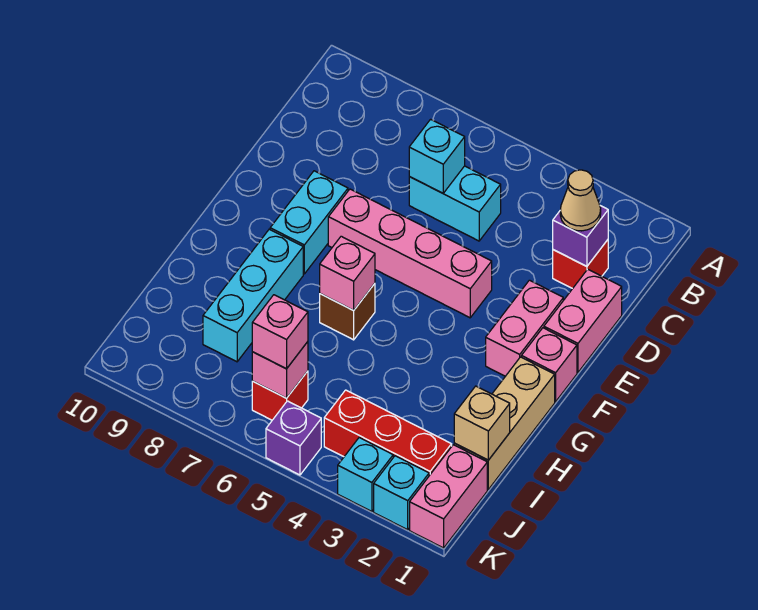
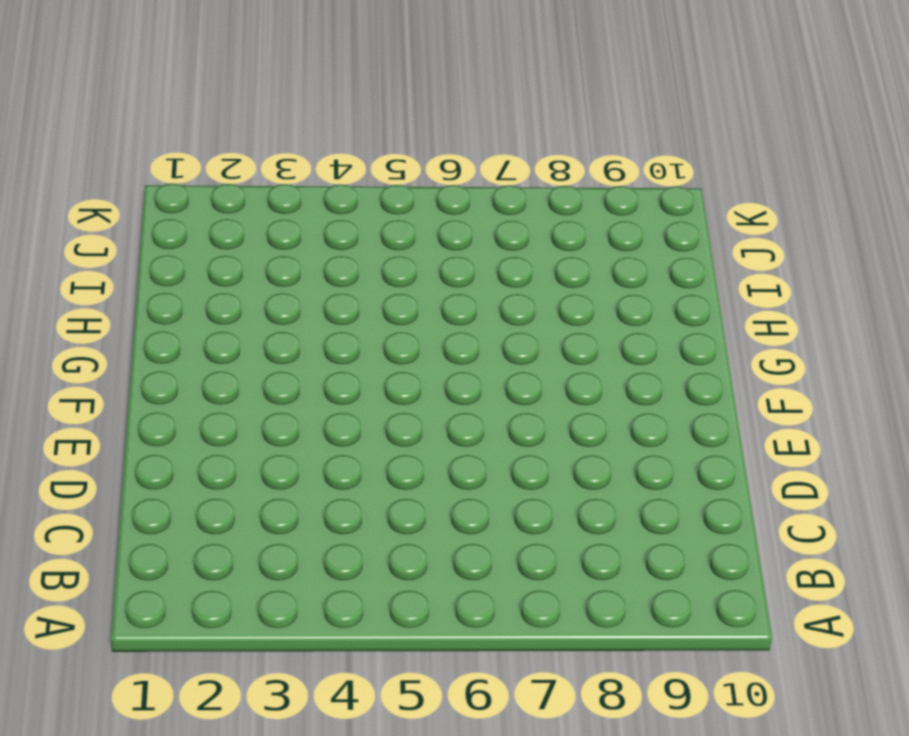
none -> red brick C2 level 1
none -> cyan brick C5:C6 level 1
none -> pink brick D1:E1 level 1

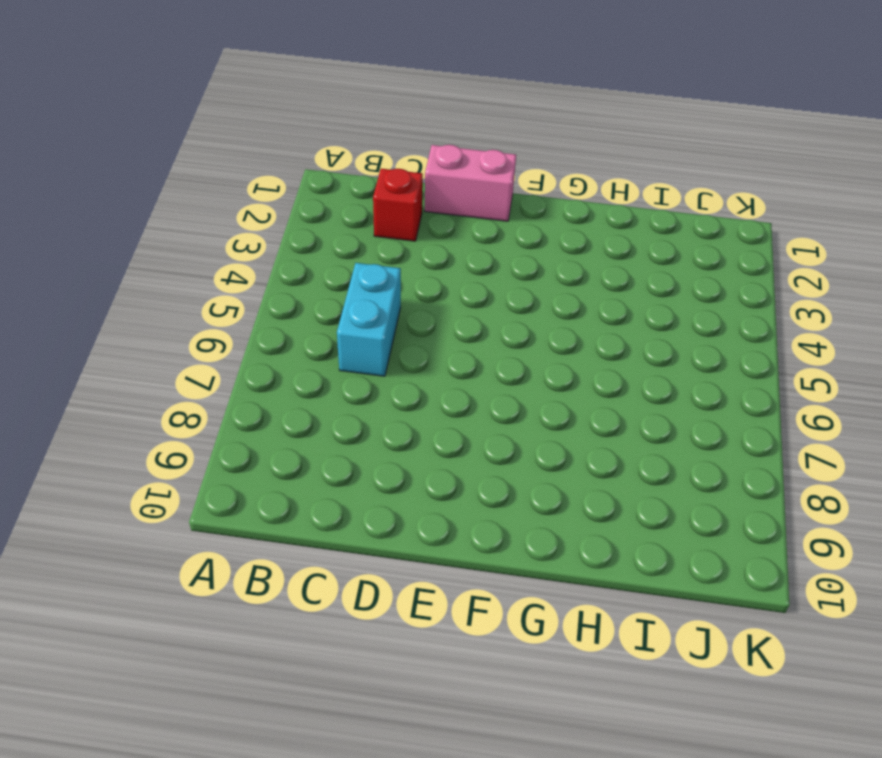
none -> pink brick E2:F2 level 1
none -> pink brick E4:E7 level 1
none -> cyan brick E8:F8 level 1

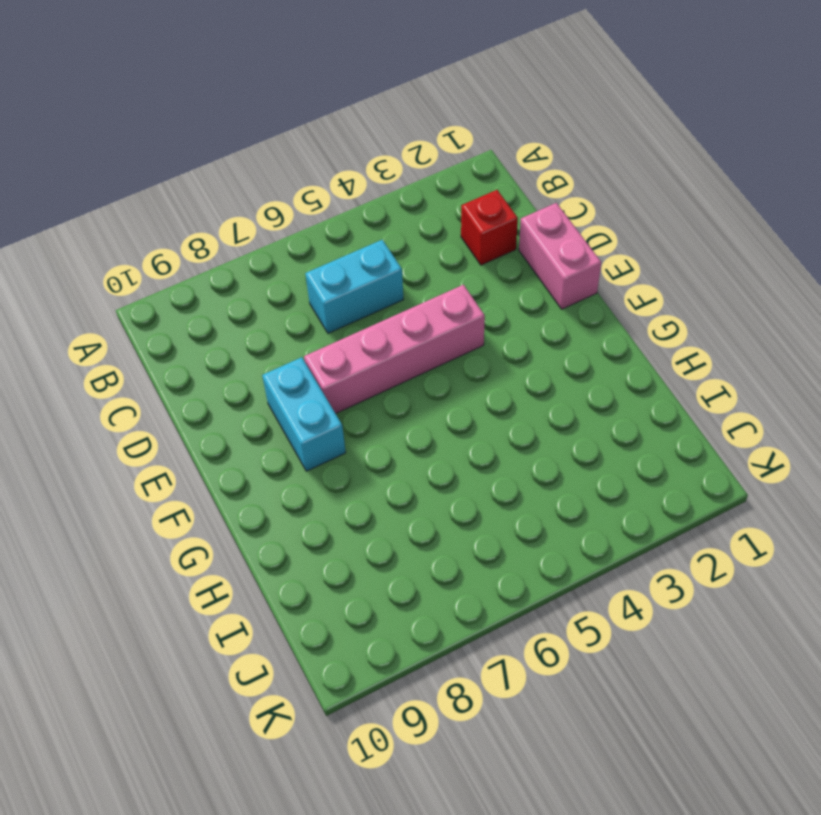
none -> pink brick E2:F2 level 1
none -> pink brick F1 level 1
none -> tan brick G1:I1 level 1

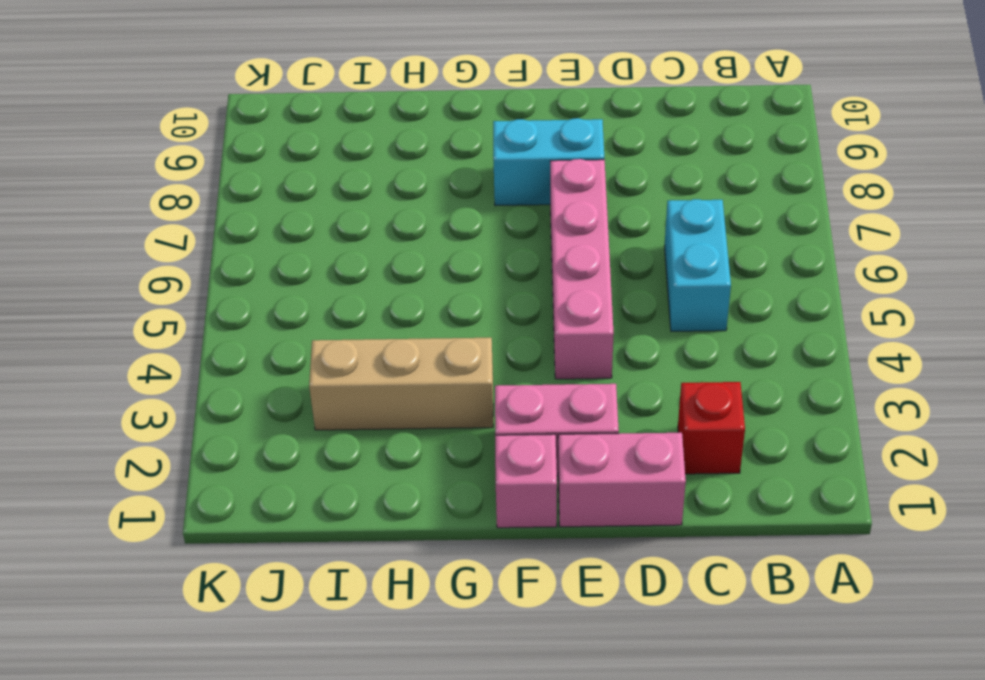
tan brick G3:I3 level 1 -> tan brick G1:I1 level 1
none -> brown brick G6 level 1
none -> cyan brick G8:I8 level 1
none -> pink brick J1:K1 level 1

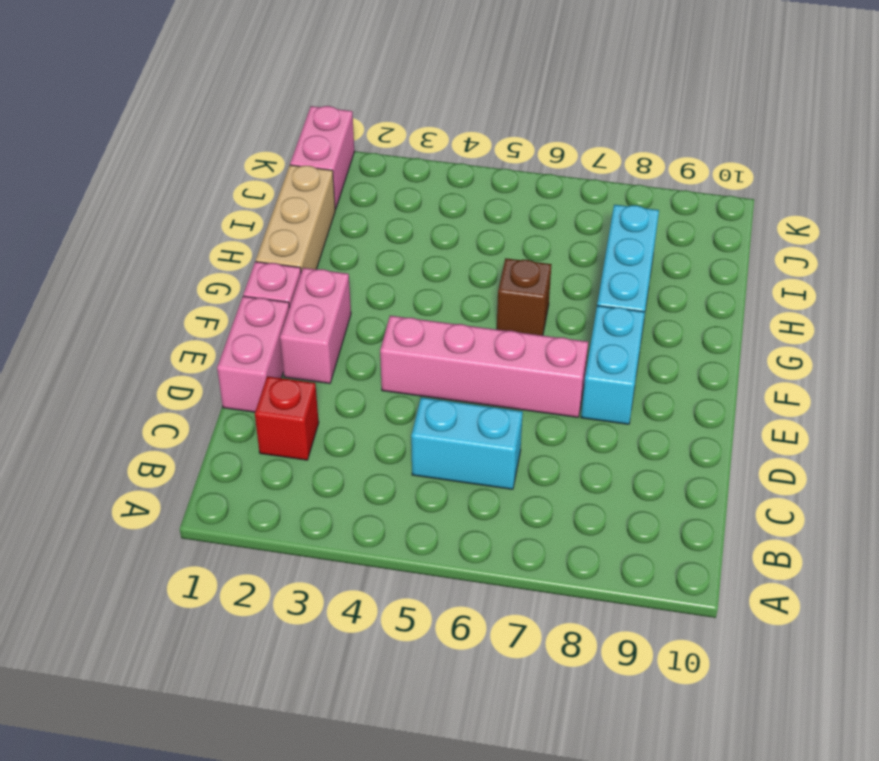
none -> red brick J2:J4 level 1
none -> red brick J6 level 1
none -> cyan brick K2 level 1

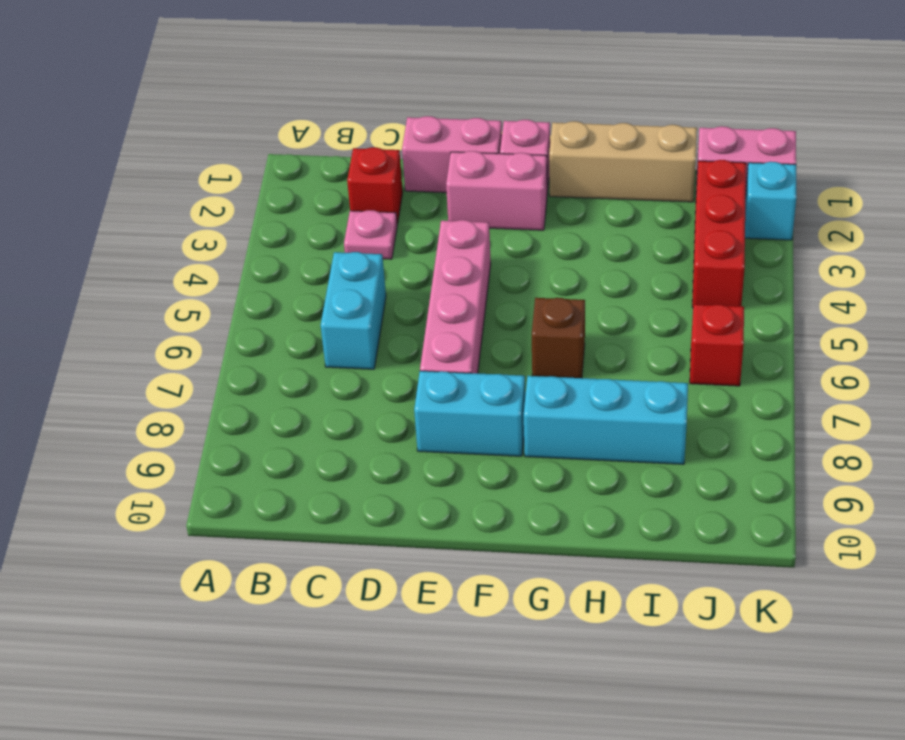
pink plate C3 level 1 -> none
none -> cyan brick K3 level 1
none -> purple brick K5 level 1
none -> purple brick C2 level 2

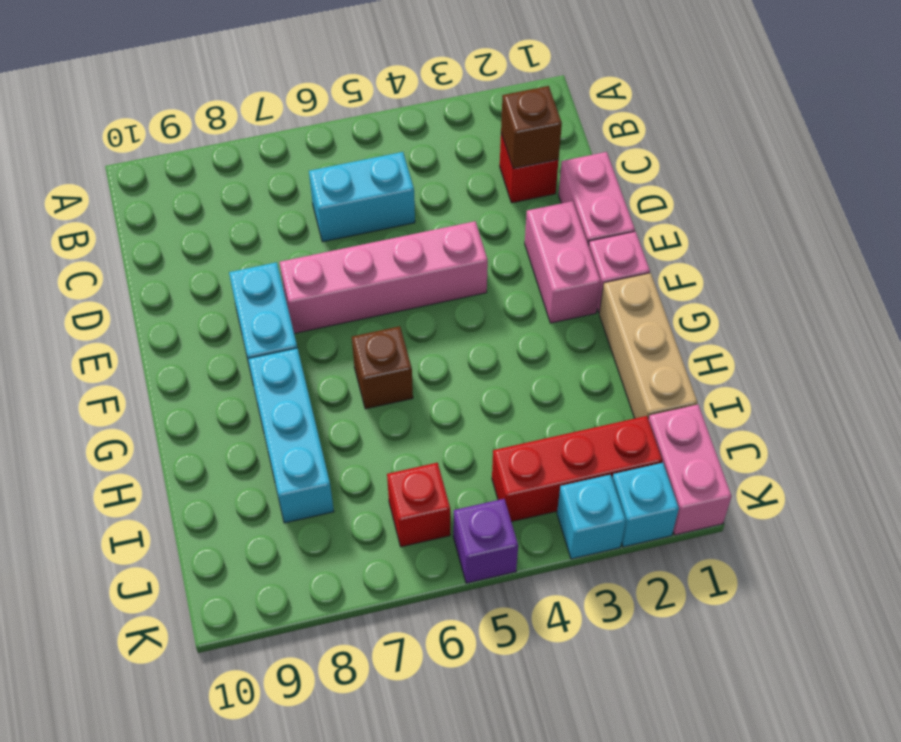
brown brick C2 level 2 -> purple brick C2 level 2
none -> cyan brick C6 level 2
none -> pink brick G6 level 2
none -> tan brick I1 level 2

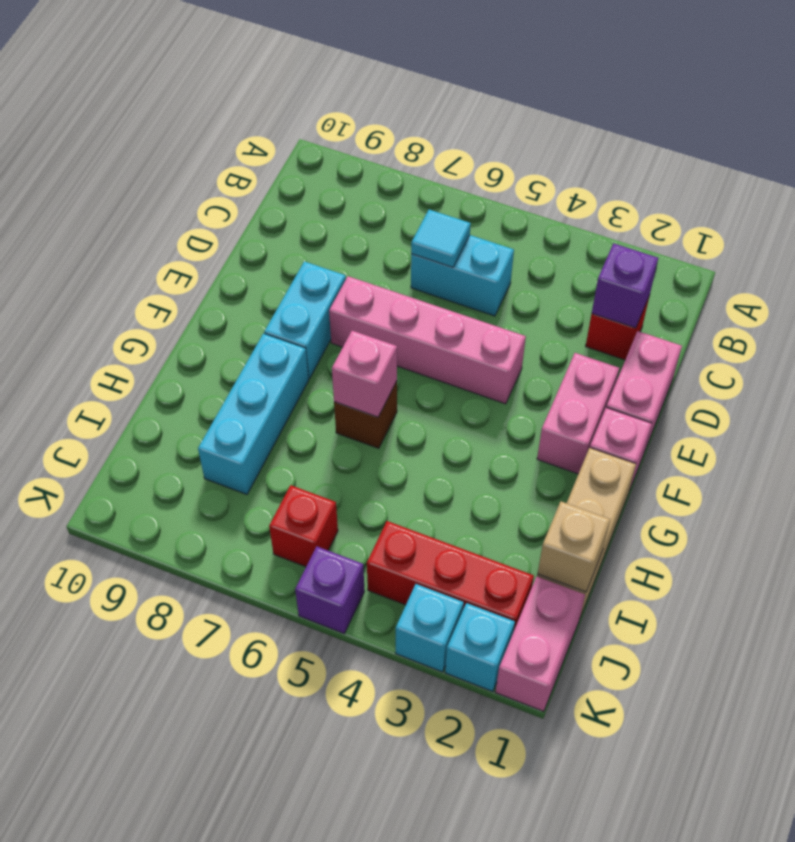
cyan tile C6 level 2 -> cyan brick C6 level 2
none -> pink brick J6 level 2
none -> tan cone C2 level 3
none -> pink brick J6 level 3

